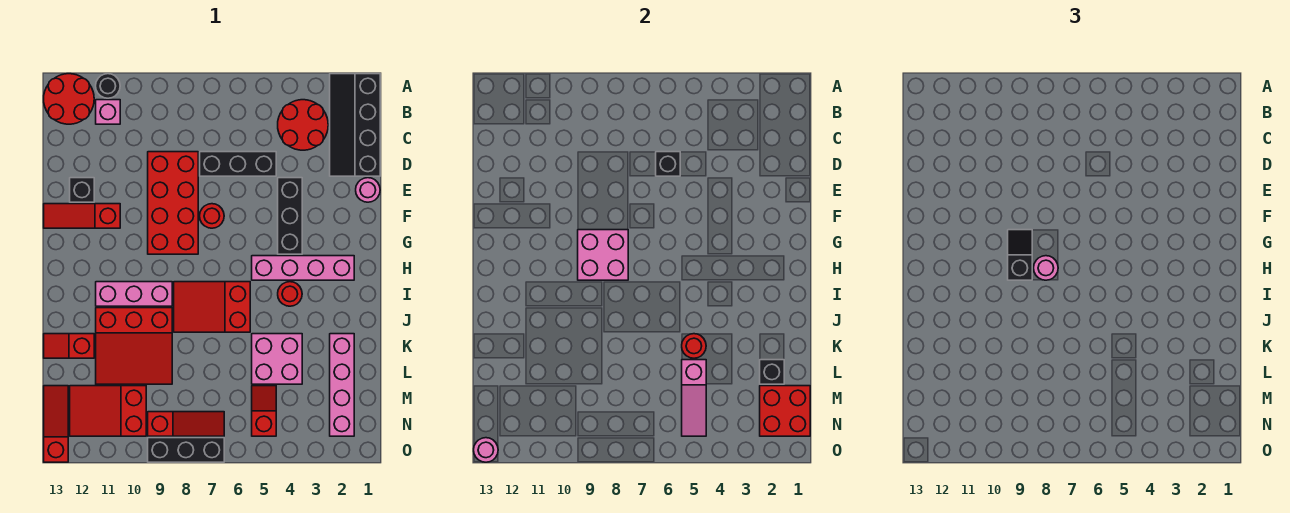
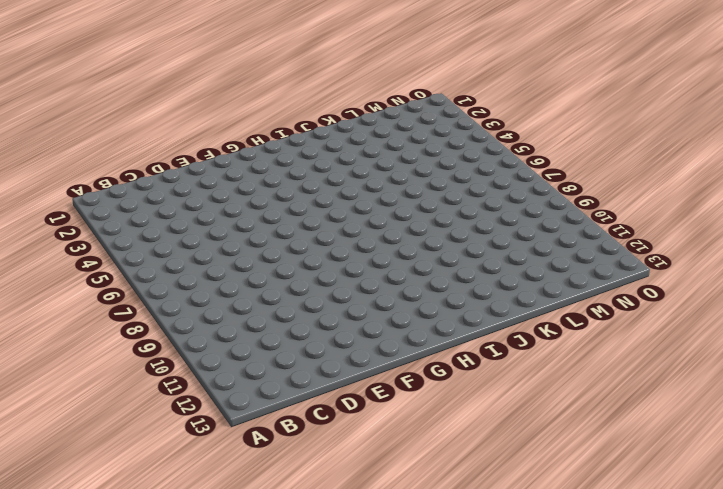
none -> black slope A1:D2 level 1 top 1
none -> black round brick A11 level 1
none -> red round brick A12:B13 level 1
none -> red round brick B3:C4 level 1

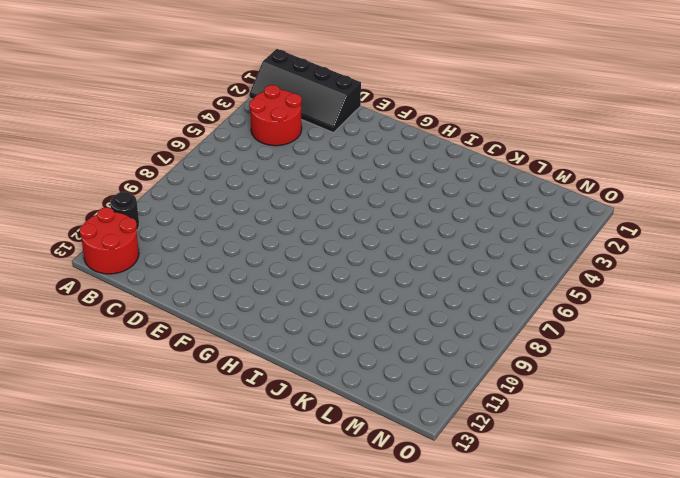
none -> pink brick B11 level 1
none -> black brick D5:D7 level 1
none -> red brick D8:G9 level 1
none -> pink round brick E1 level 1

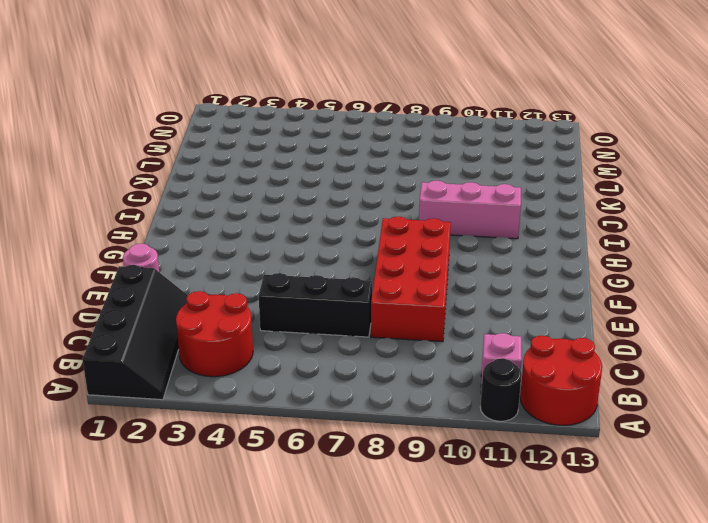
none -> black brick E4:G4 level 1
none -> black brick E12 level 1
none -> red round brick F7 level 1
none -> red slope F11:F13 level 1 top 11

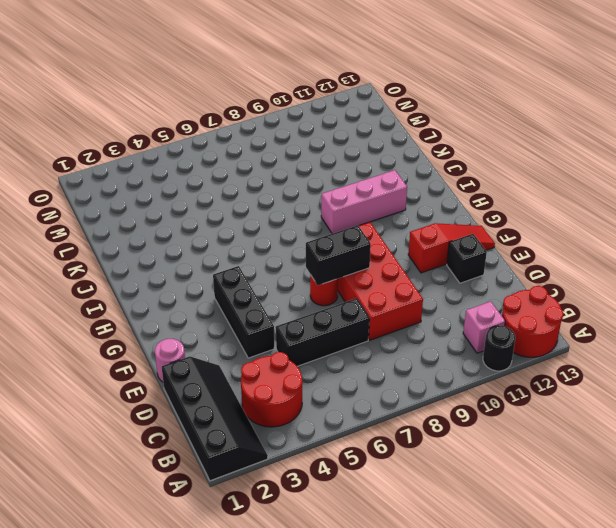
black brick F7:F8 level 2 -> none
none -> pink brick H2:H5 level 1
none -> red round brick I4 level 1
none -> red slope I6:J8 level 1 top 6
none -> red slope J9:L11 level 1 top J

